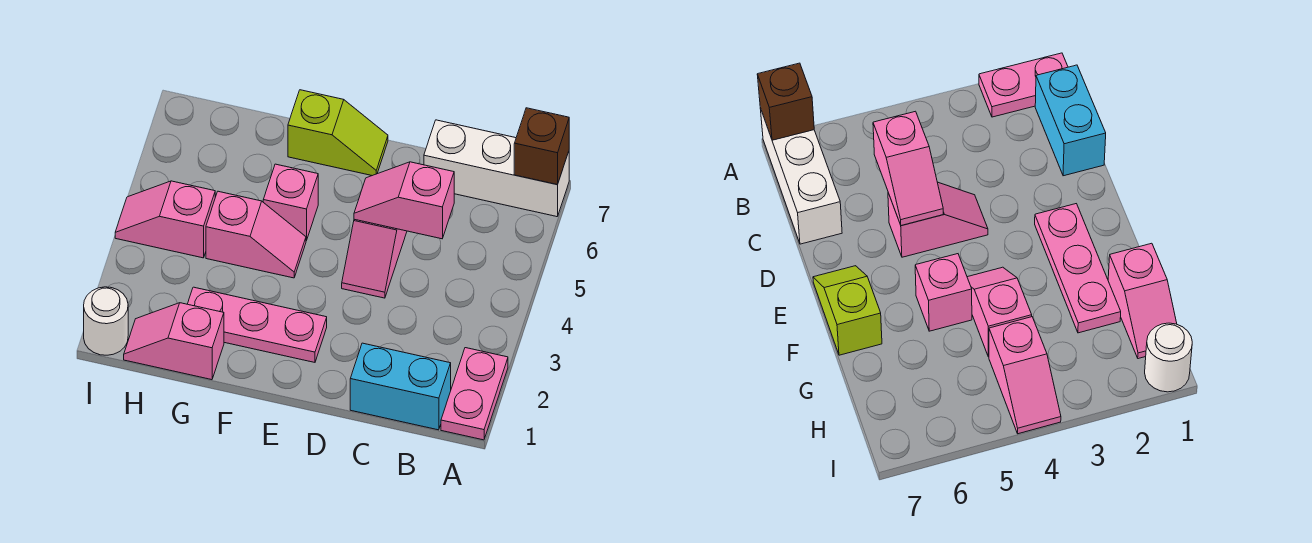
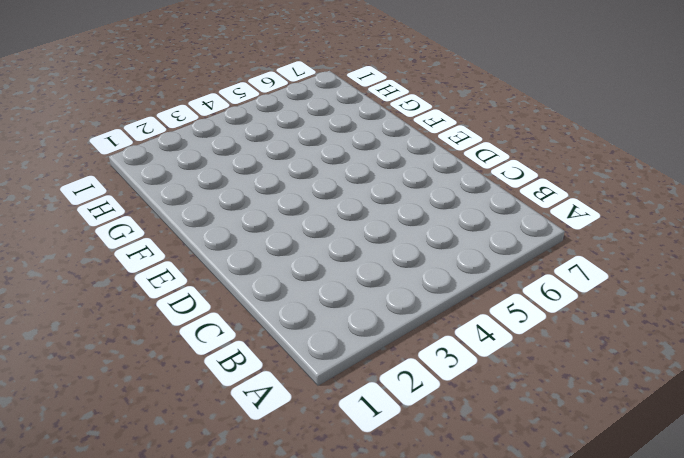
none -> pink plate A1:A2 level 1
none -> white brick A7:C7 level 1
none -> cyan brick B1:C1 level 1

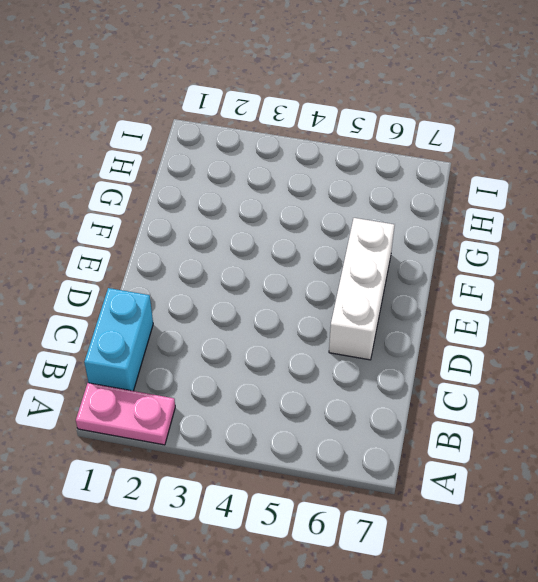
white brick D6:F6 level 1 -> white brick A7:C7 level 1
none -> pink slope D4:D5 level 1 top 5
none -> pink plate E2:G2 level 1
none -> lime slope E7:F7 level 1 top F

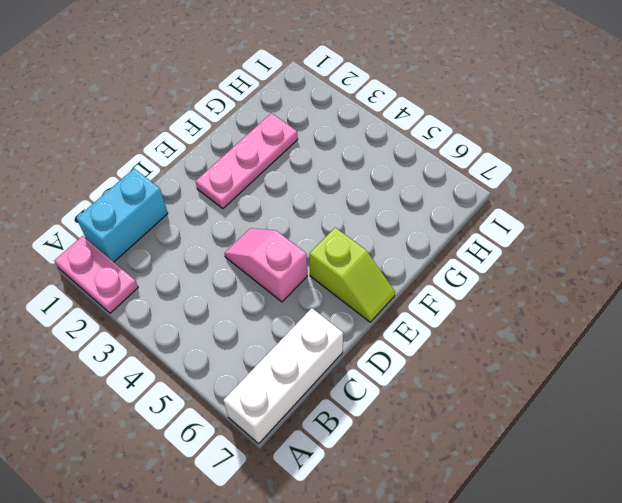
lime slope E6:E7 level 1 top 6 -> lime slope E7:F7 level 1 top F
none -> pink slope F4:G4 level 1 top G
none -> pink brick F5 level 1
none -> pink slope G1:H1 level 1 top G

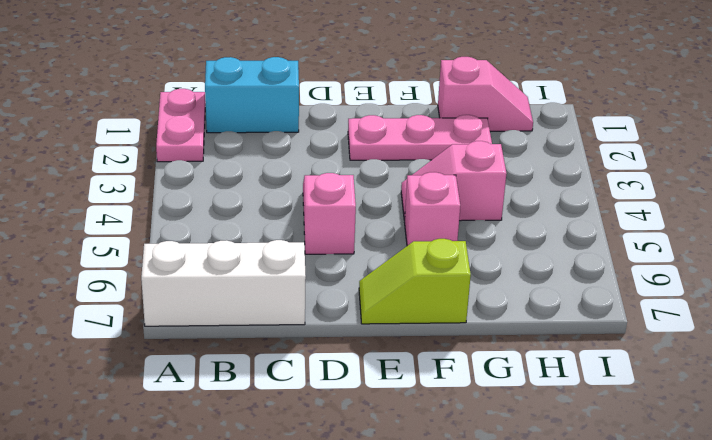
none -> pink slope H4:I4 level 1 top H
none -> white round brick I1 level 1
none -> brown brick A7 level 2

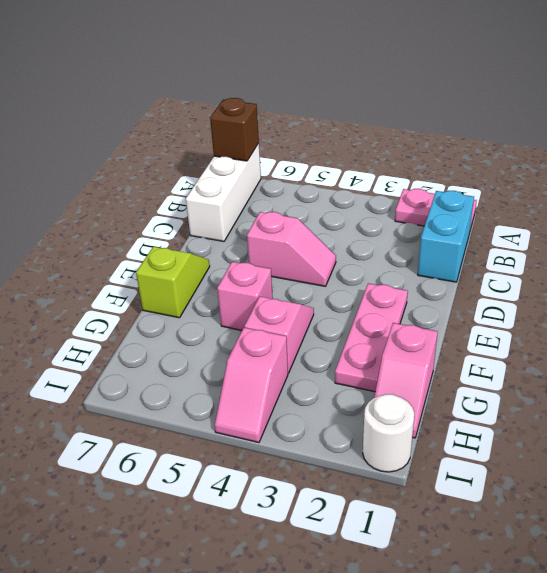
none -> pink slope C5:D5 level 2 top C

